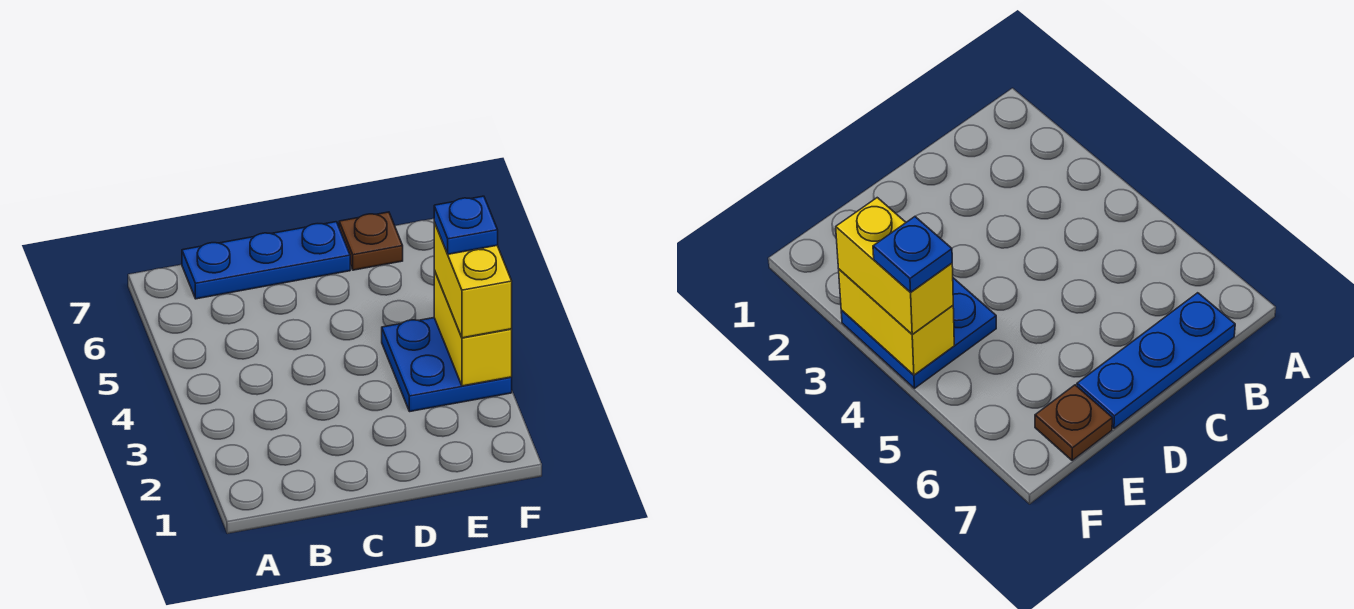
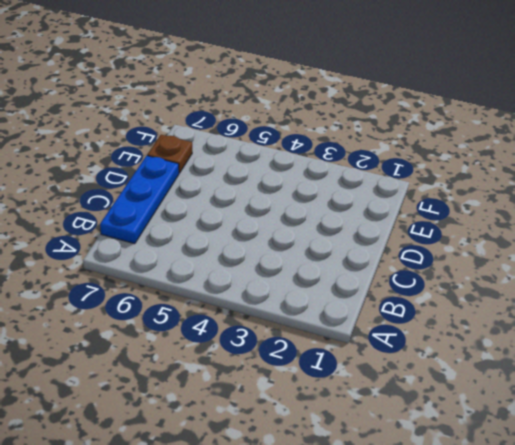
none -> blue plate E3:F4 level 1
none -> yellow brick F3:F4 level 2

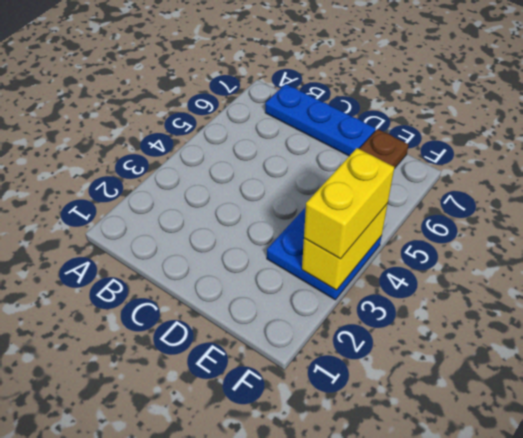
none -> blue plate F4 level 4

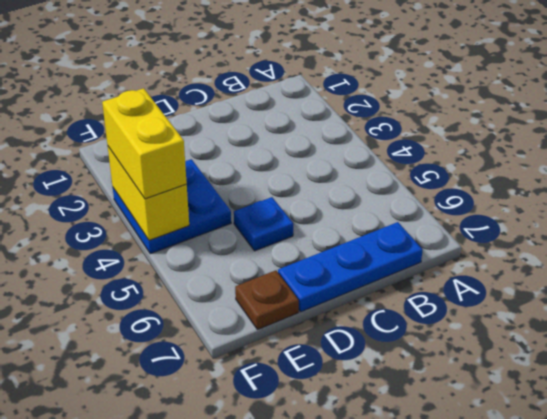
blue plate D5 level 1 -> blue plate F4 level 4

